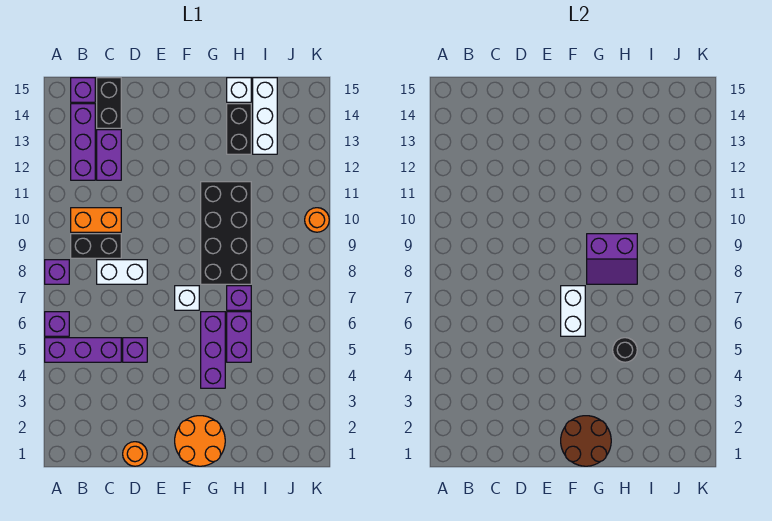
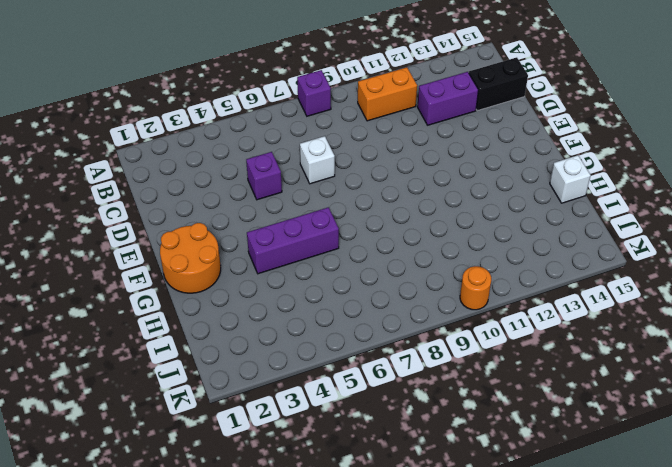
orange brick B10:B11 level 1 -> orange brick B10:C10 level 1
white brick D7 level 1 -> white brick F7 level 1
none -> purple brick A5:C5 level 1
none -> purple brick A6 level 1
none -> black brick B9:C9 level 1

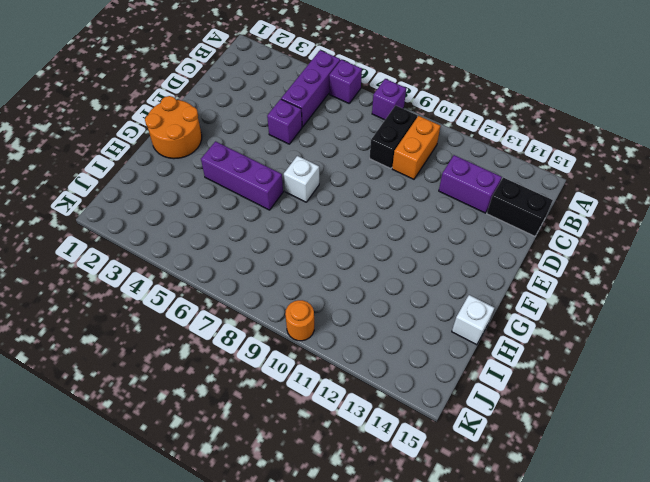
none -> purple brick B12:B14 level 1
none -> purple brick B15 level 1
none -> white brick C8:D8 level 1

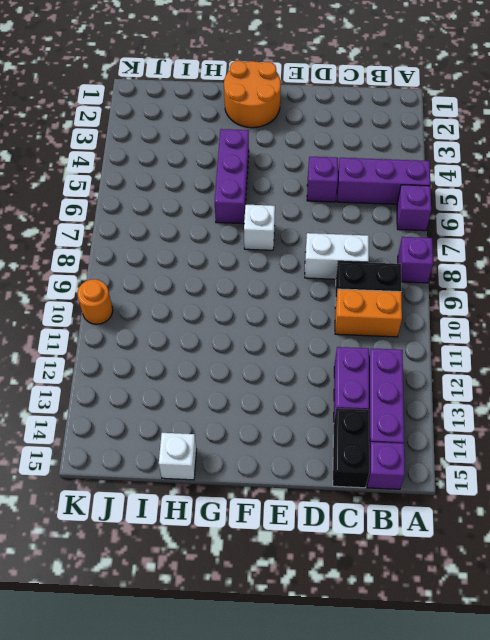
none -> orange round brick D1 level 1
none -> black brick G8:H11 level 1
none -> purple brick H5:H6 level 1

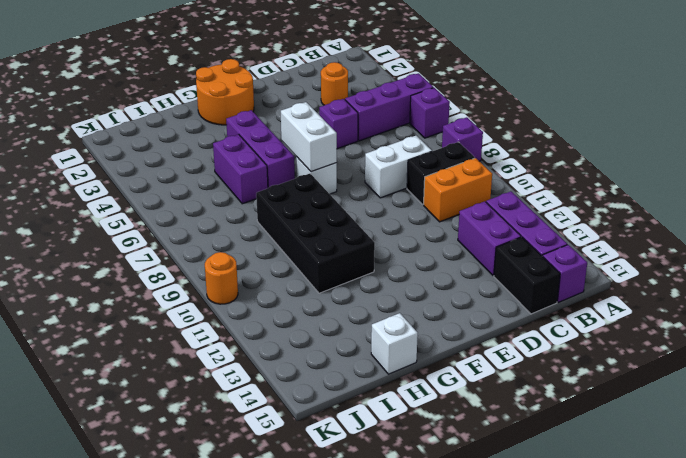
orange round brick C3 level 1 -> orange round brick D1 level 1
none -> purple brick H7 level 1
none -> black brick H13:H14 level 1
none -> white brick I13:I15 level 1

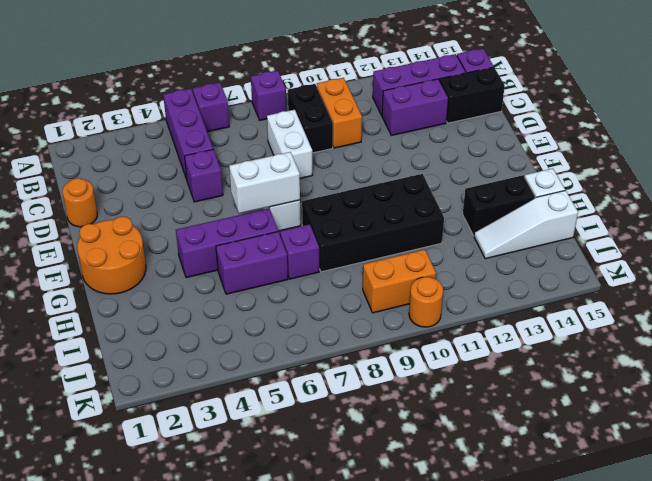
white slope I13:I15 level 1 top 15 -> white brick I13:I15 level 1
orange brick J9:J10 level 1 -> none
none -> brown round brick F1:G2 level 2
none -> purple slope G8:H9 level 2 top 9
none -> black round brick H5 level 2

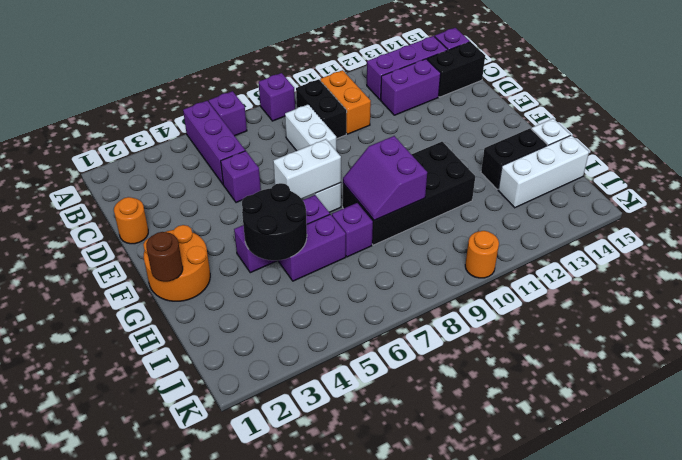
brown round brick G1 level 2 -> brown round brick F1:G2 level 2
black round brick G4:H5 level 2 -> black round brick H5 level 2

